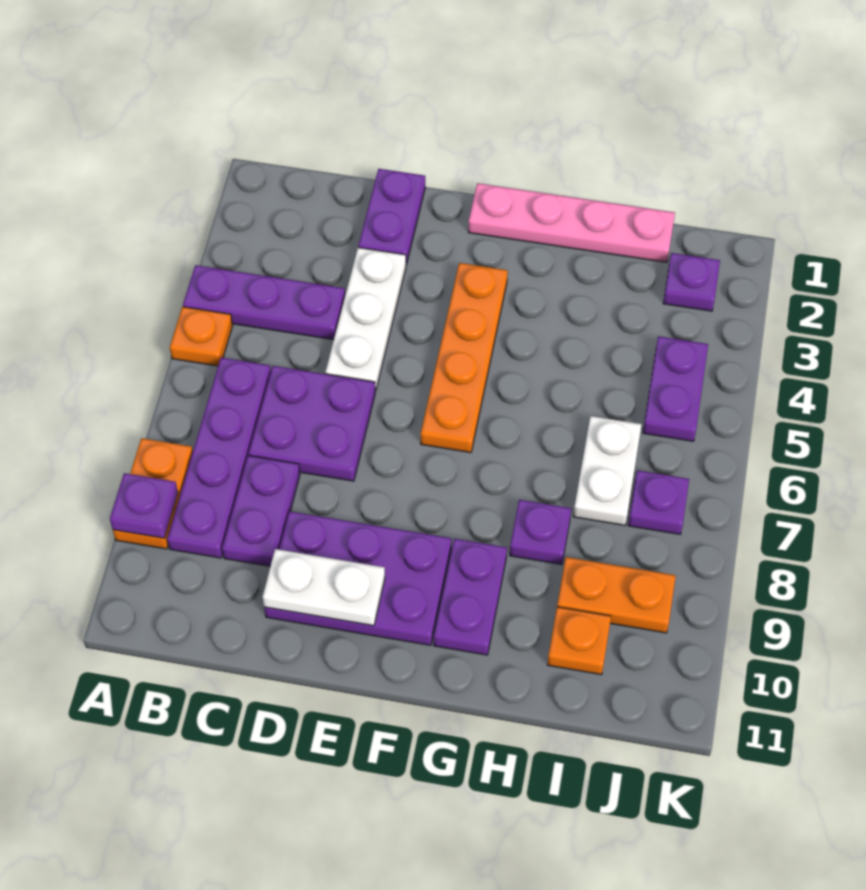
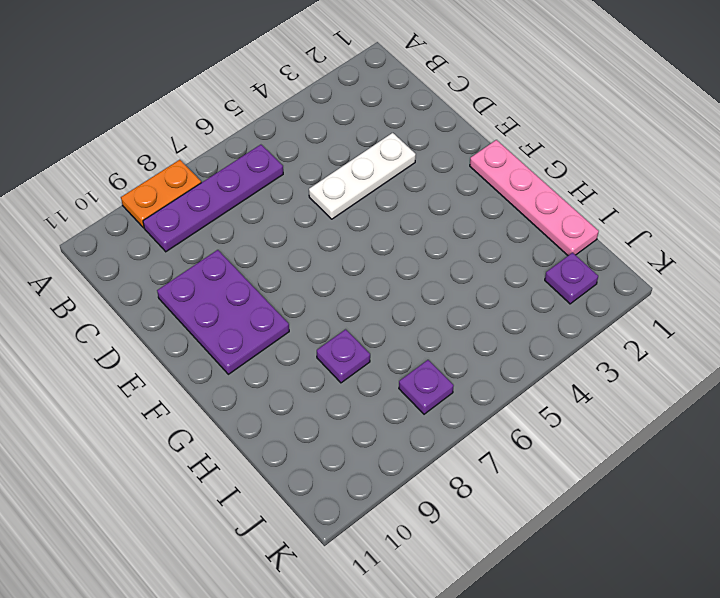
none -> purple plate A4:C4 level 1
none -> orange plate A5 level 1
none -> purple plate C6:D7 level 1

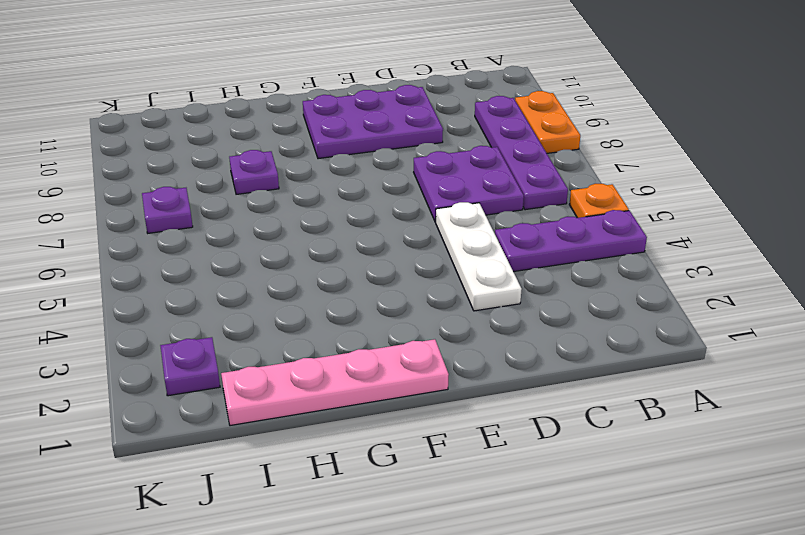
none -> purple plate C8:C9 level 1
none -> purple plate D1:D2 level 1
none -> orange plate F3:F6 level 1

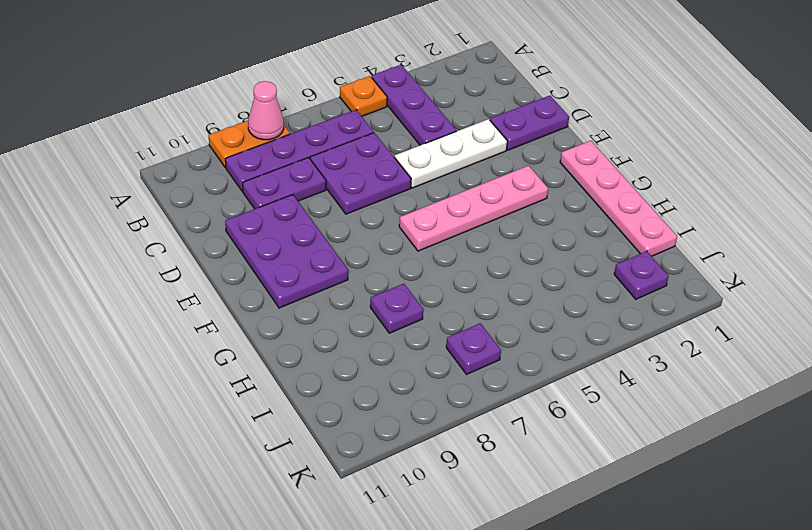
pink cone A8 level 2 -> none
pink plate F3:F6 level 1 -> orange plate F3:F6 level 1
none -> purple plate G9:G10 level 1
none -> white plate I6:I7 level 1
none -> orange plate I9:J9 level 1

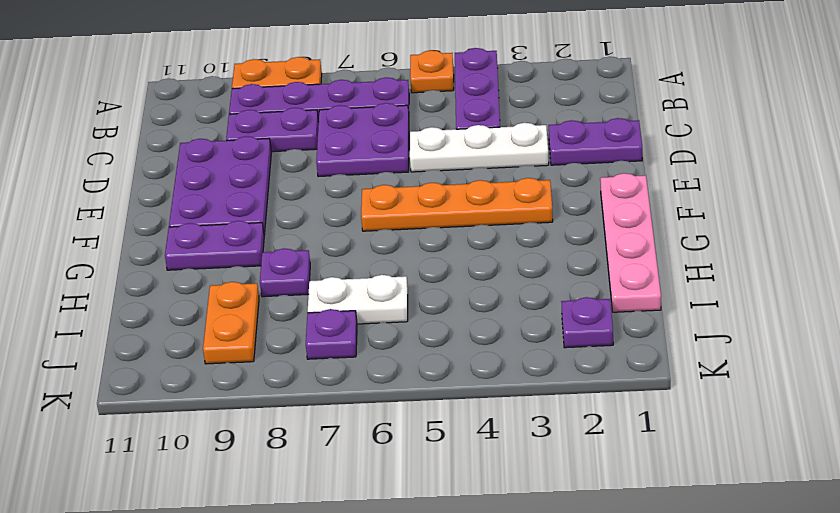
none -> orange plate I10 level 1
none -> purple plate J4:J5 level 1
none -> purple plate A9 level 2

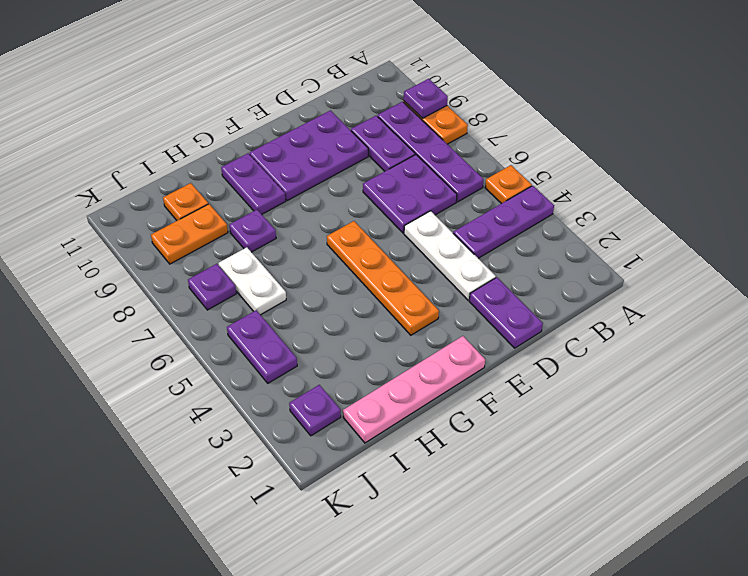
none -> white plate D10:E10 level 2

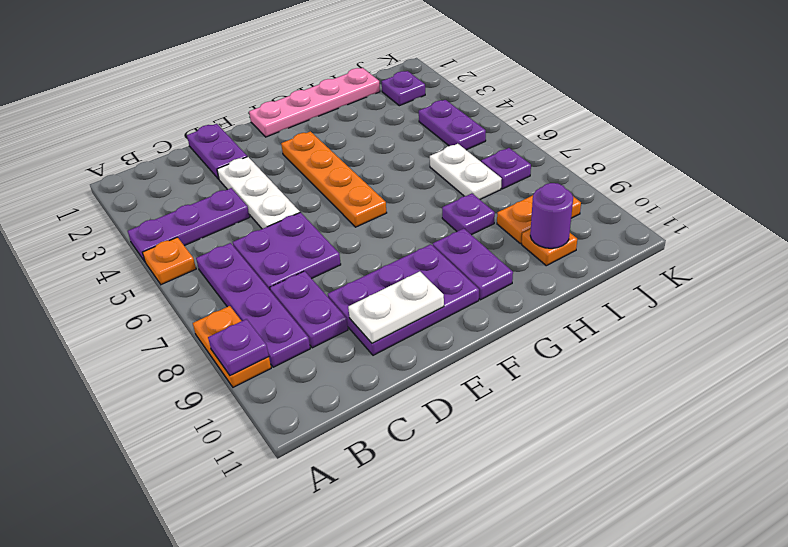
purple round brick I10 level 2 -> none

